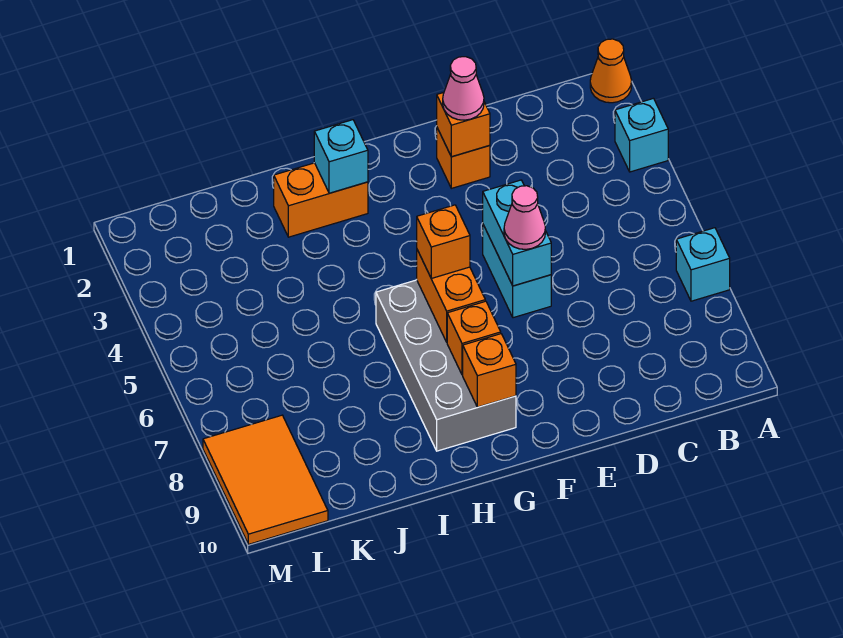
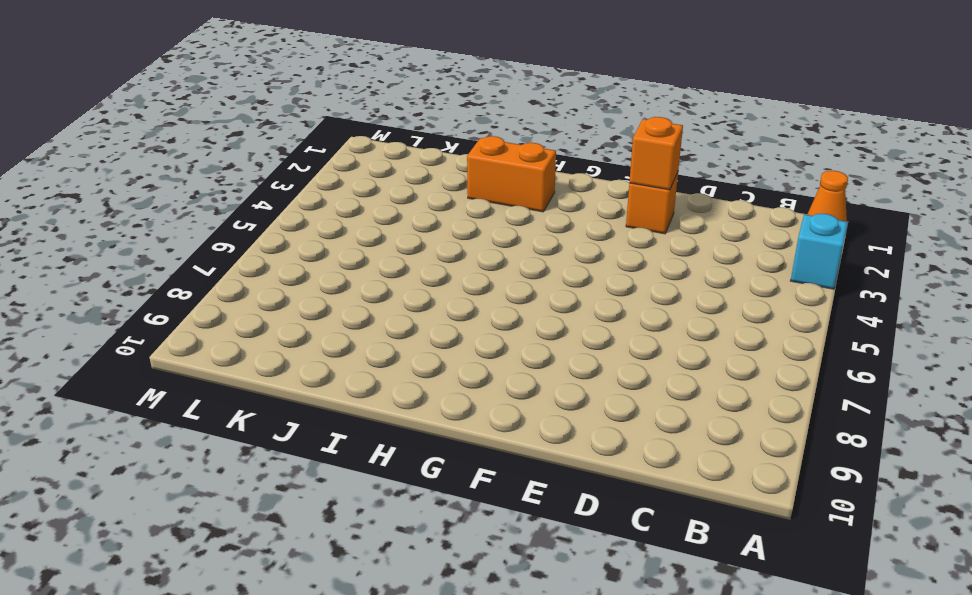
none -> cyan brick A7 level 1
none -> cyan brick E5:E6 level 1
none -> grey brick G6:H9 level 1

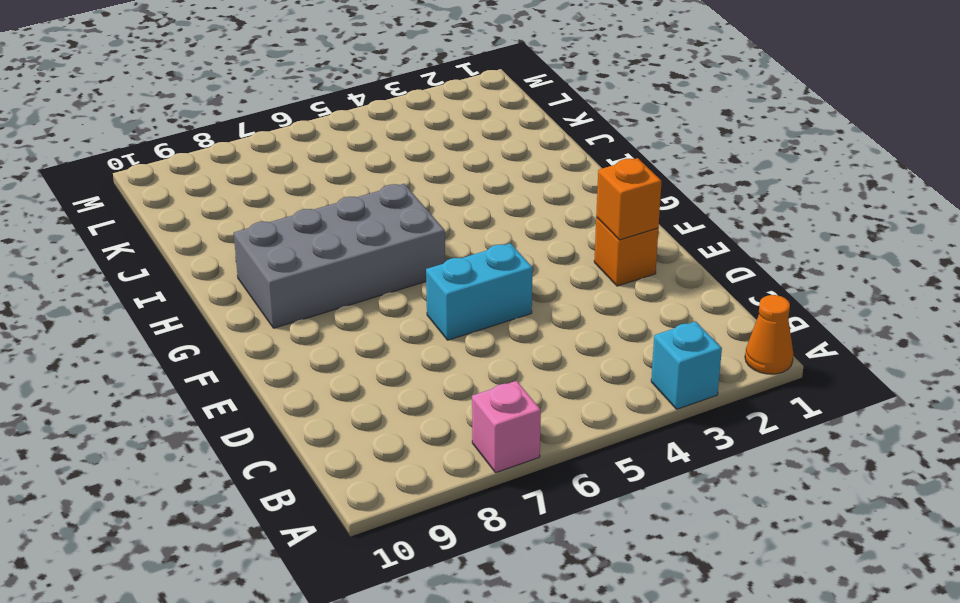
pink brick A7 level 1 -> cyan brick A7 level 1
none -> orange brick H2:I2 level 1
none -> orange tile L8:M10 level 1
none -> cyan brick E5:E6 level 2

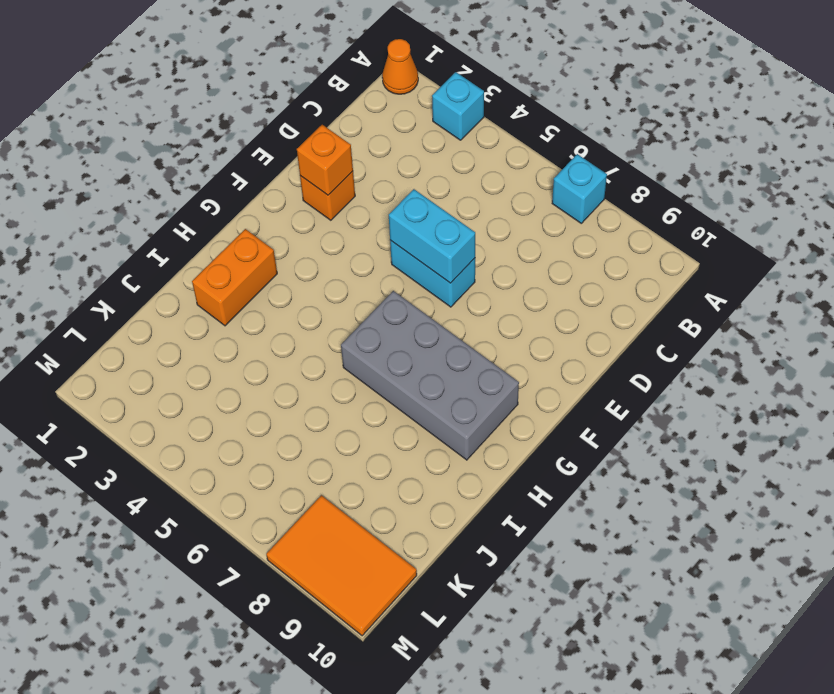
none -> orange brick G6:G7 level 2
none -> orange brick G8 level 2
none -> orange brick G9 level 2

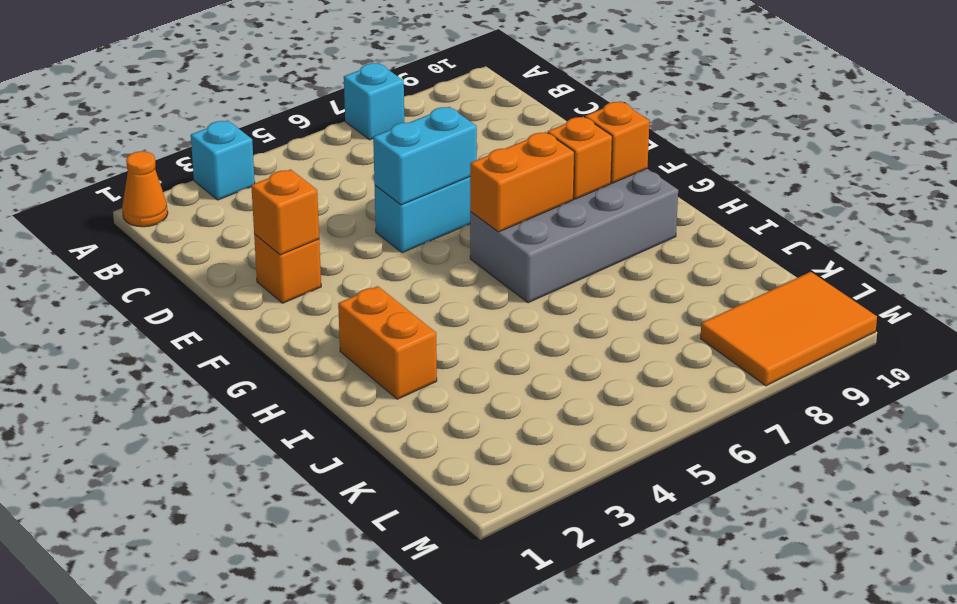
none -> cyan brick H2 level 2
none -> pink cone E2 level 3
none -> pink cone E6 level 3

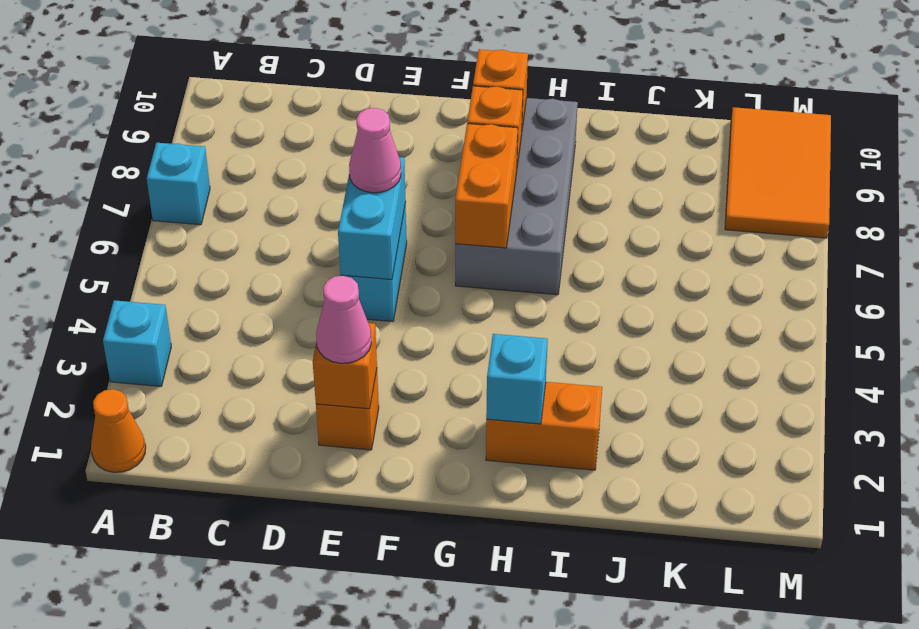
none -> orange brick G6 level 3

